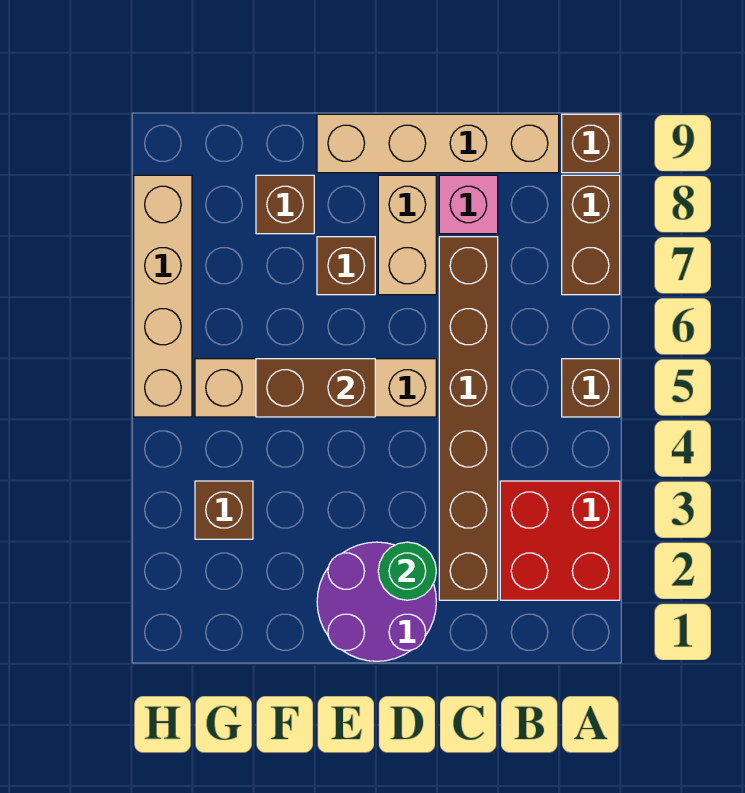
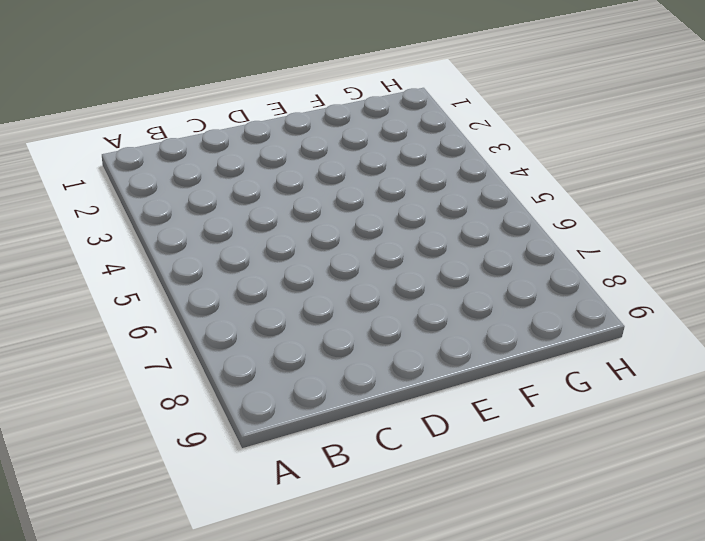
none -> red brick A2:B3 level 1
none -> brown brick A5 level 1
none -> brown brick A7:A8 level 1

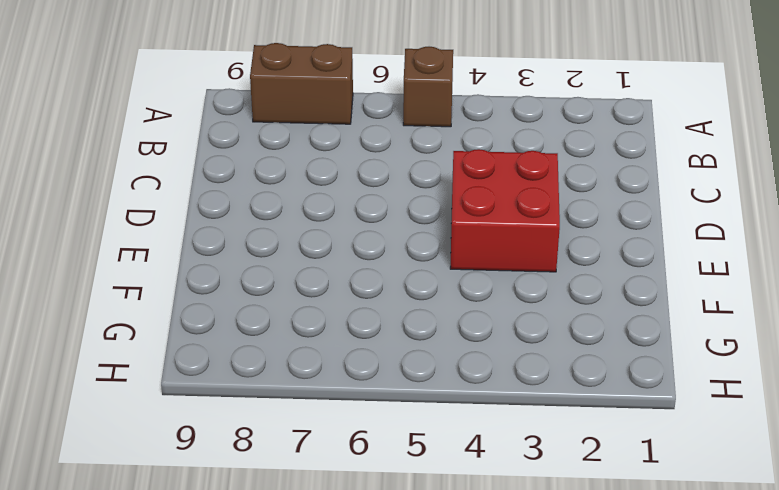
red brick D3:E4 level 1 -> red brick A2:B3 level 1
none -> brown brick A9 level 1
none -> tan brick B9:E9 level 1
none -> brown brick C2:C7 level 1

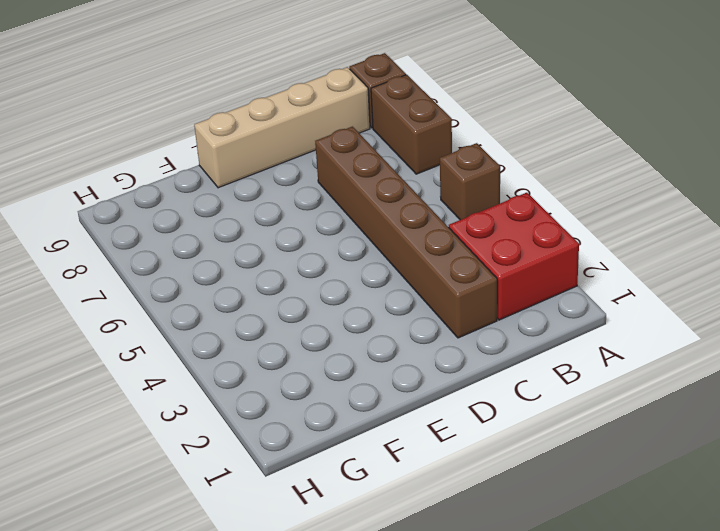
none -> pink brick C8 level 1
none -> purple round brick D1:E2 level 1
none -> tan brick D5:G5 level 1

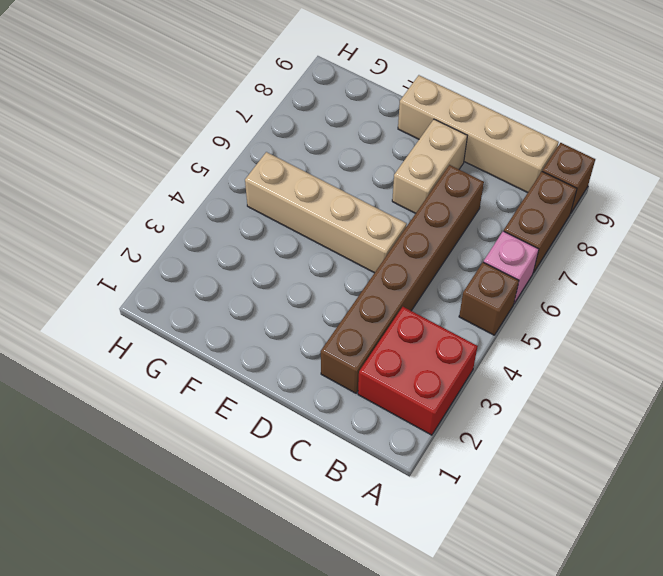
pink brick A6 level 1 -> pink brick C8 level 1
none -> purple round brick D1:E2 level 1
none -> brown brick E7 level 1
none -> brown brick F8 level 1

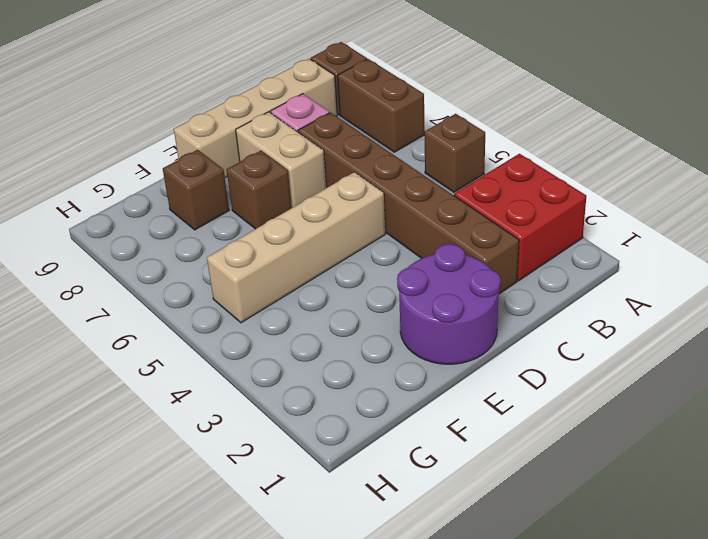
none -> brown brick G3 level 1
none -> tan brick H5:H8 level 1
none -> green round brick D2 level 2

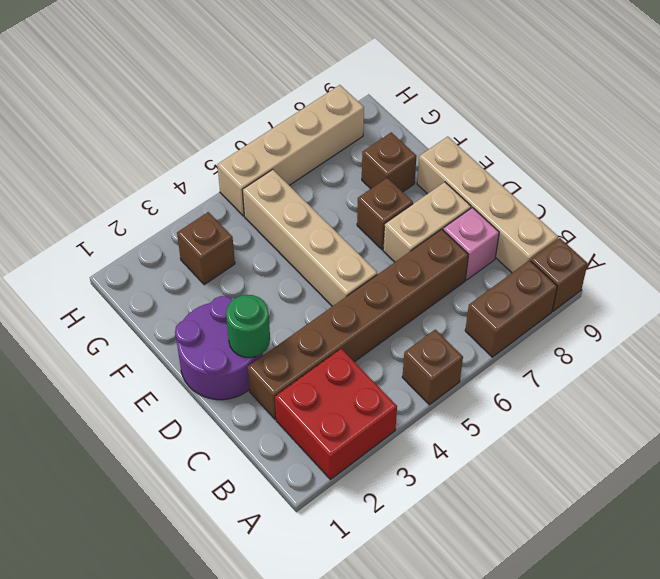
none -> brown brick E5:F5 level 2

